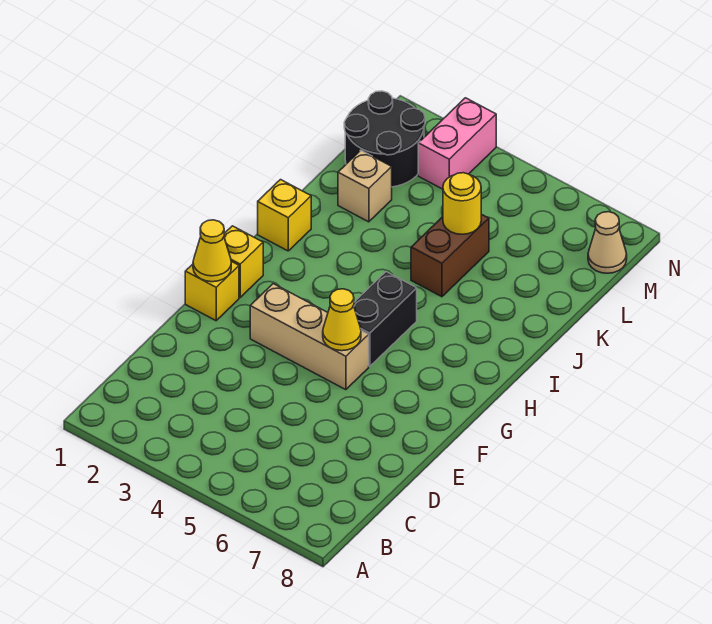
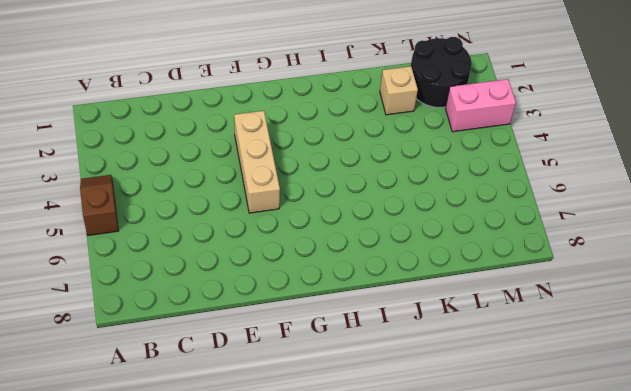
brown slope A4:A5 level 1 top 5 -> none
none -> yellow brick F1 level 1
none -> yellow brick G1 level 1
none -> black brick G5:H5 level 1

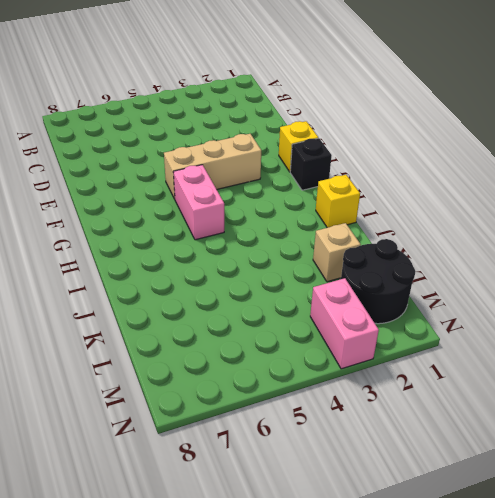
black brick G1 level 1 -> yellow brick G1 level 1
pink brick G5:H5 level 1 -> black brick G5:H5 level 1
none -> brown brick J5:K5 level 1
none -> tan cone M8 level 1
none -> yellow cone F1 level 2

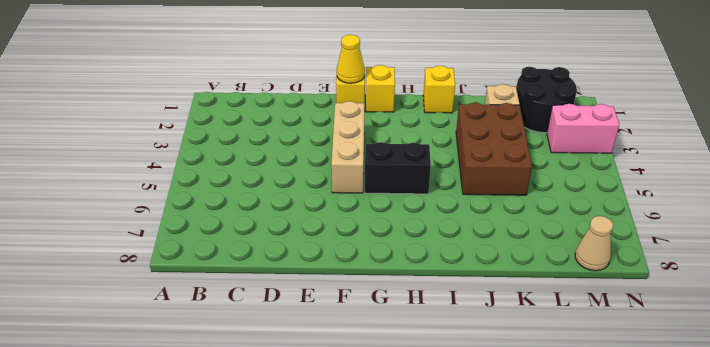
brown brick J3:K5 level 1 -> brown brick J5:K5 level 1
none -> yellow cone F5 level 2
none -> yellow round brick K5 level 2

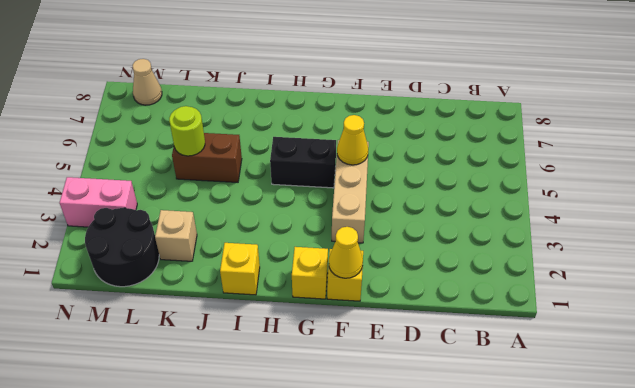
lime round brick K5 level 2 -> yellow round brick K5 level 2

